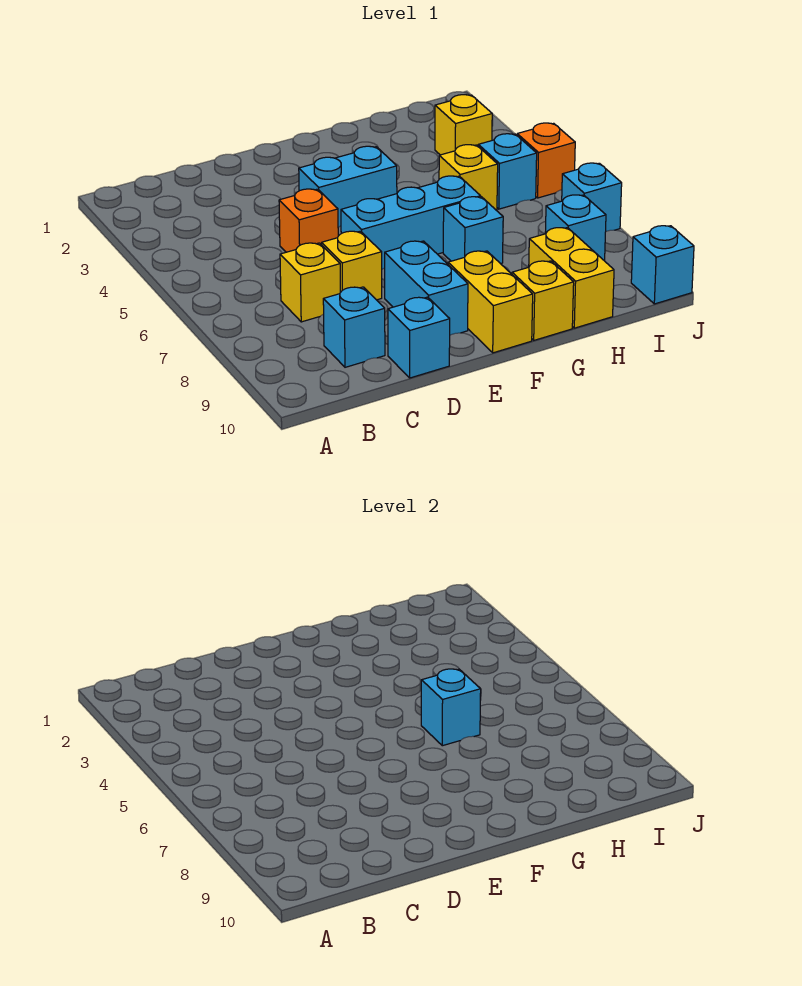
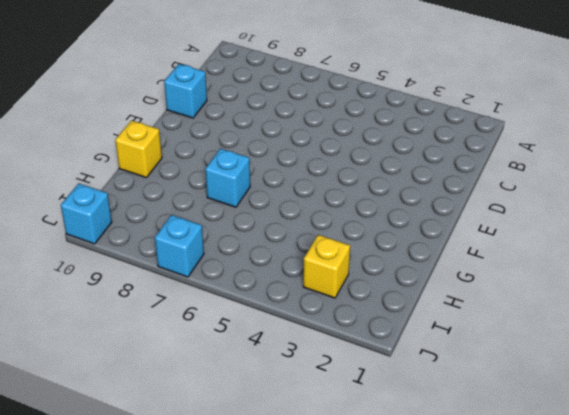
none -> yellow brick C7 level 1
none -> cyan brick C9 level 1
none -> orange brick D5 level 1

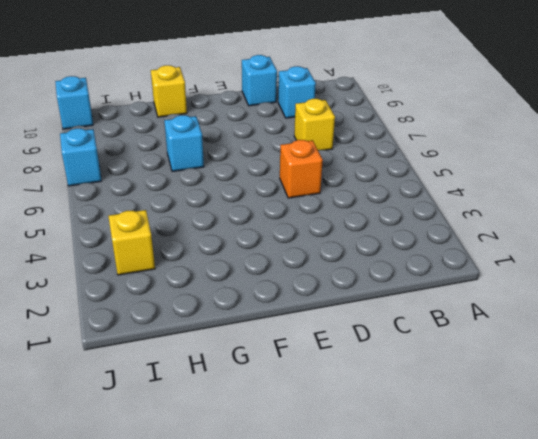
none -> yellow brick D7 level 1
none -> cyan brick E4:F4 level 1
none -> cyan brick E6:G6 level 1

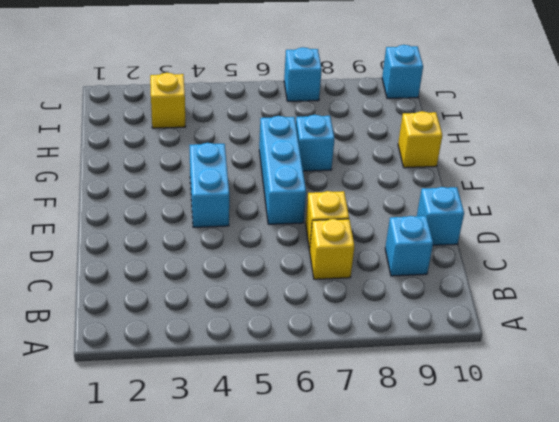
none -> orange brick D5 level 1
none -> cyan brick E8:E9 level 1
none -> yellow brick F9:F10 level 1

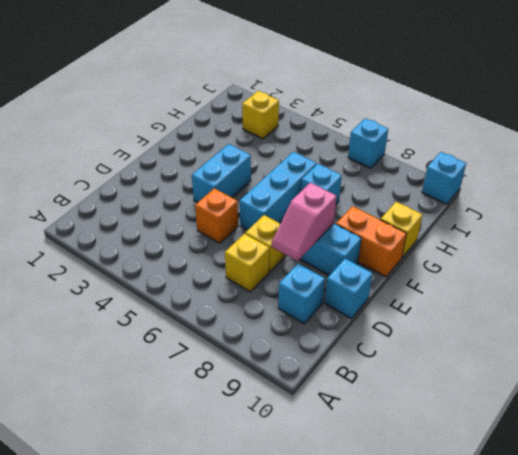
pink slope D8:E8 level 2 top E -> none
orange brick F9:F10 level 1 -> yellow brick F9:F10 level 1
none -> yellow brick H5 level 1
none -> yellow brick H9:H10 level 1
none -> cyan brick I5 level 1

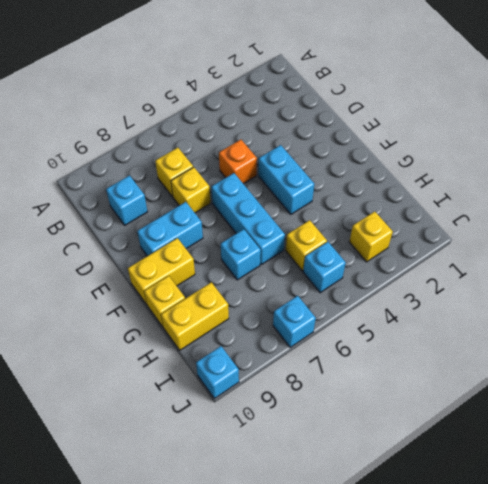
none -> cyan brick D10 level 1
none -> cyan brick I8 level 1
none -> orange brick J5 level 1

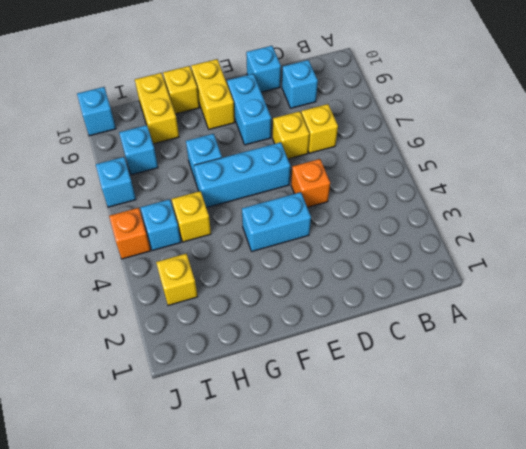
none -> cyan brick G6 level 2

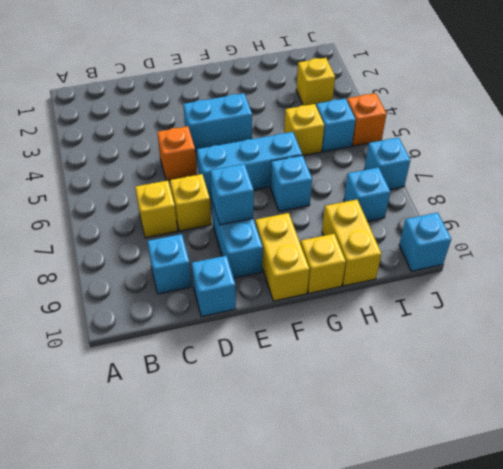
cyan brick E8 level 2 -> cyan brick G6 level 2

